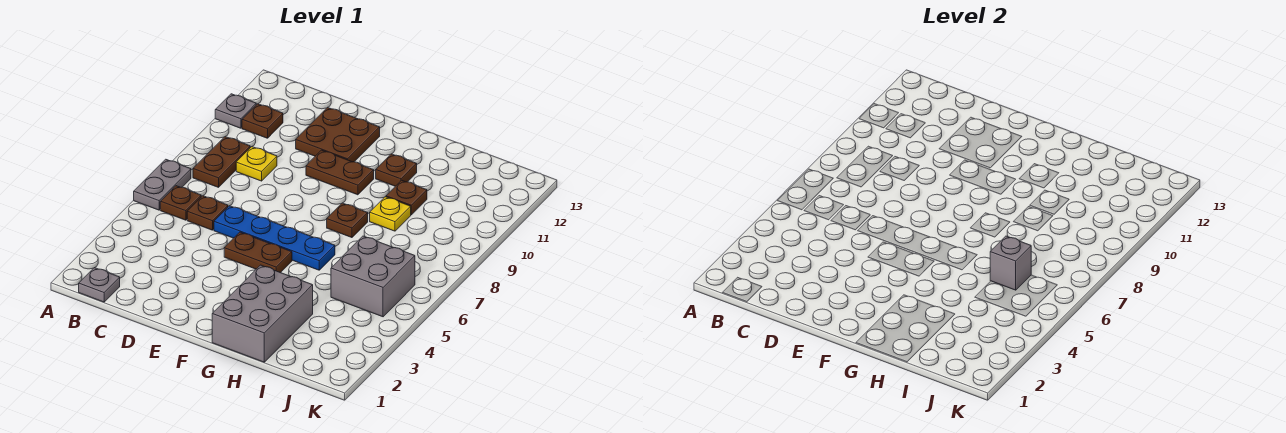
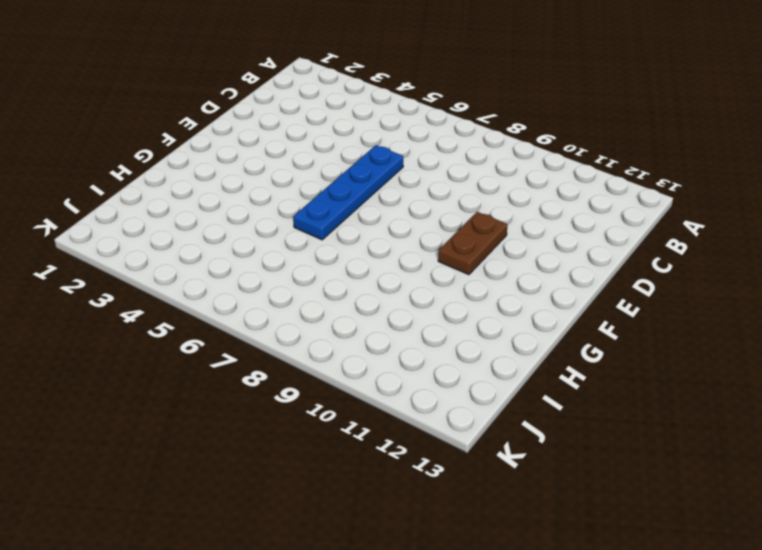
none -> grey plate A6:A7 level 1
none -> grey plate A11 level 1
none -> grey plate B1 level 1

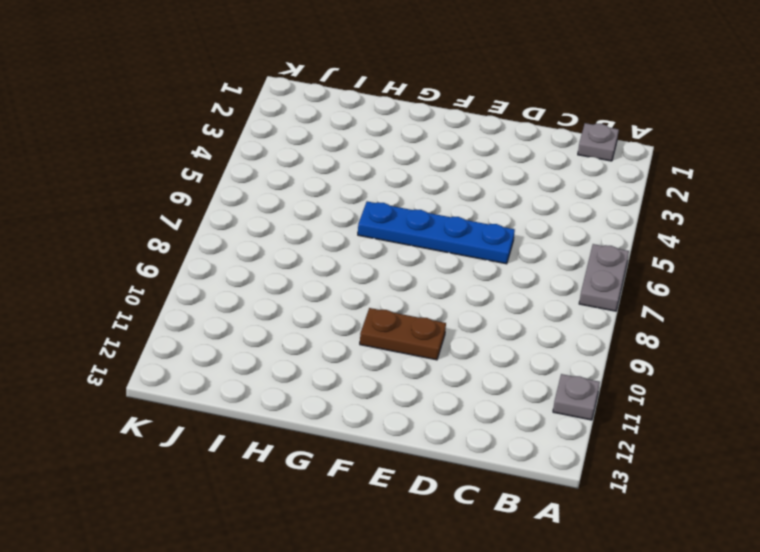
none -> brown plate B6 level 1
none -> brown plate B8:B9 level 1
none -> brown plate B11 level 1

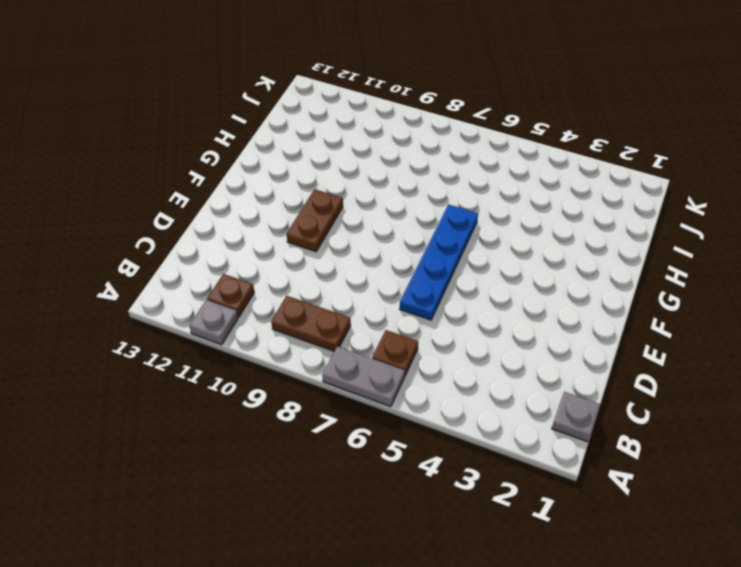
none -> brown plate C6 level 1
none -> yellow plate C9 level 1
none -> brown plate D11:E12 level 1

